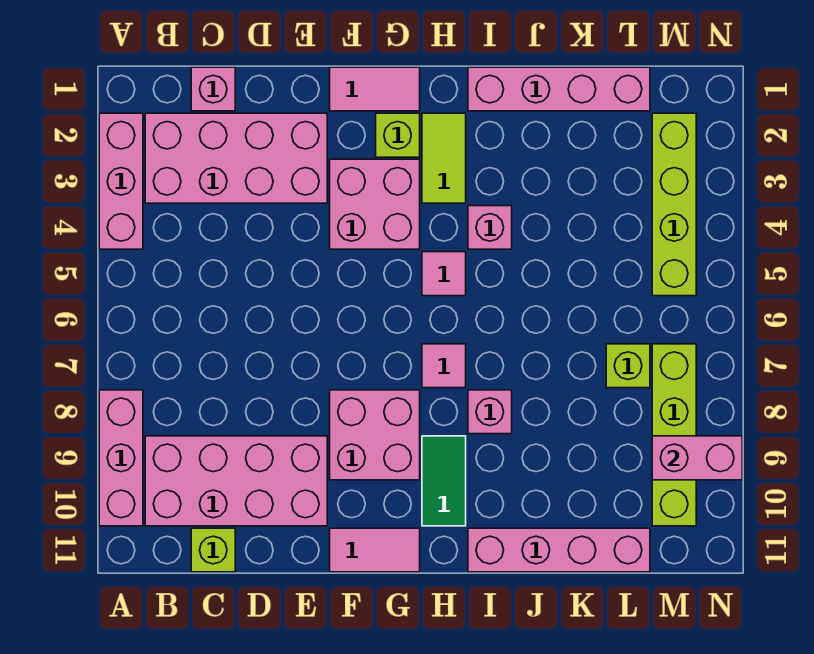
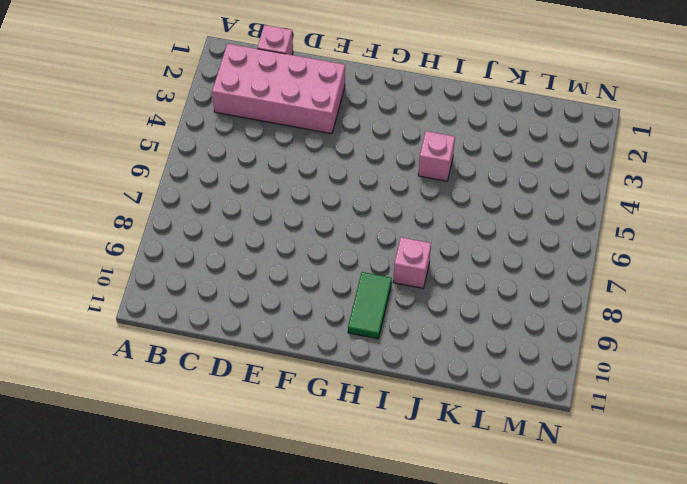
none -> pink brick A2:A4 level 1
none -> pink brick A8:A10 level 1
none -> pink brick B9:E10 level 1

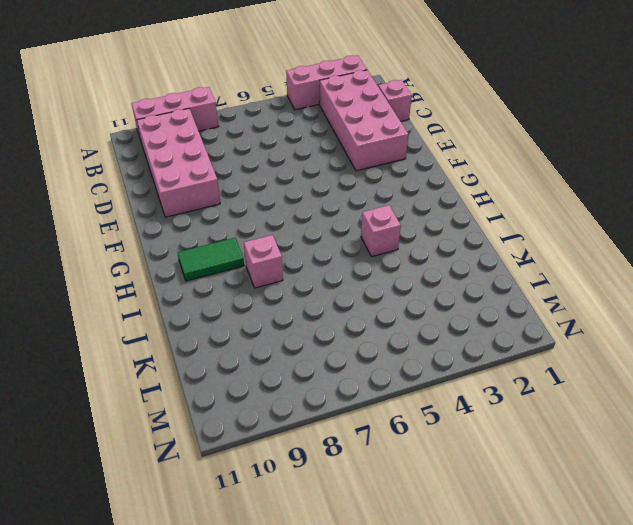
none -> lime brick C11 level 1
none -> pink tile F1:G1 level 1
none -> pink brick F3:G4 level 1

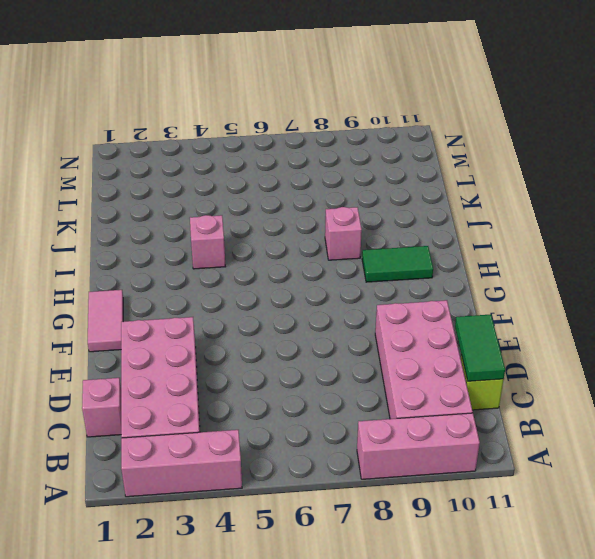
green tile C11:D11 level 2 -> none
none -> pink brick F3:G4 level 1
none -> pink brick F8:G9 level 1
none -> pink tile F11:G11 level 1

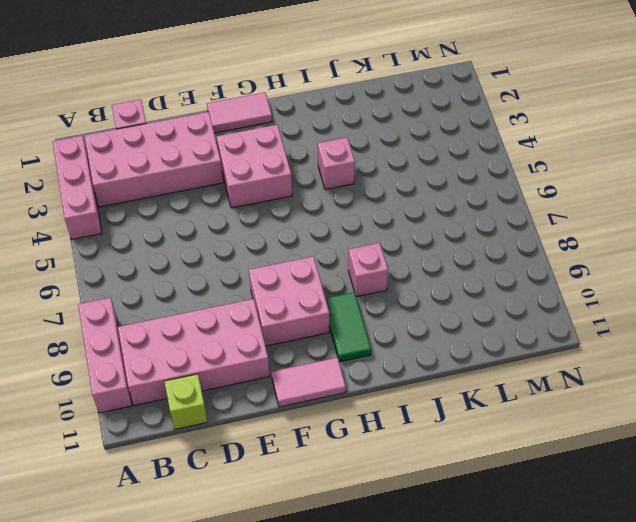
none -> lime brick G2 level 1
none -> lime tile H2:H3 level 1
none -> pink tile H5 level 1

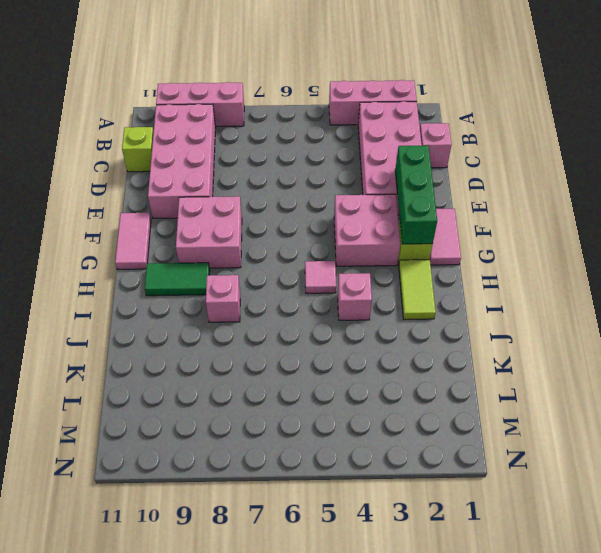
green brick E2:G2 level 2 -> none
lime tile H2:I2 level 1 -> lime tile H2:H3 level 1
none -> pink tile H7 level 1
none -> pink brick I1:L1 level 1
none -> pink brick I11:L11 level 1

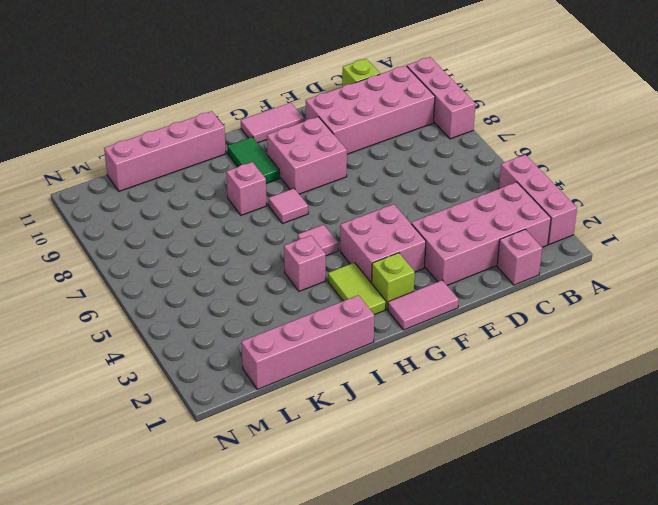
none -> lime brick L7 level 1
none -> lime brick M2:M5 level 1
none -> lime brick M7:M10 level 1

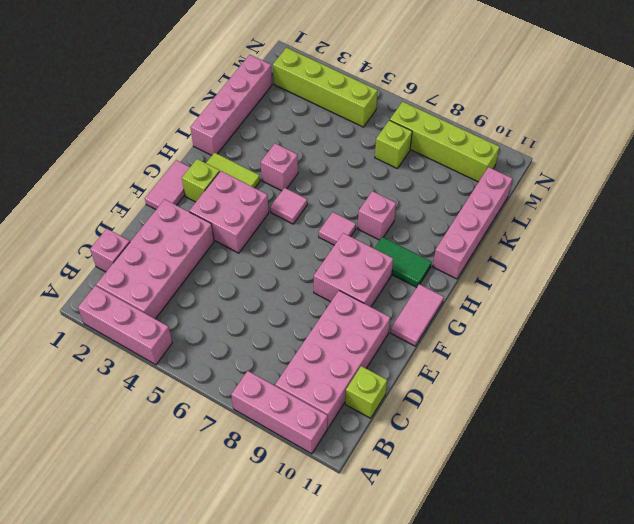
none -> pink brick M9:N9 level 2

